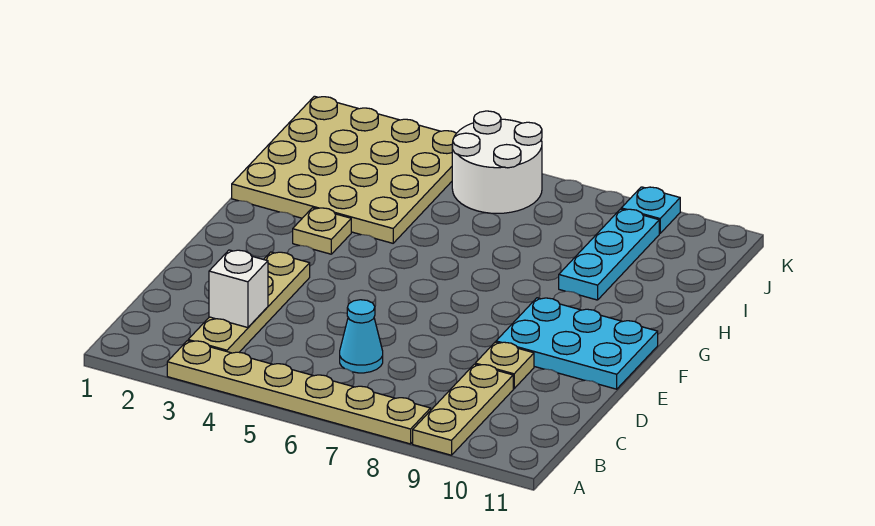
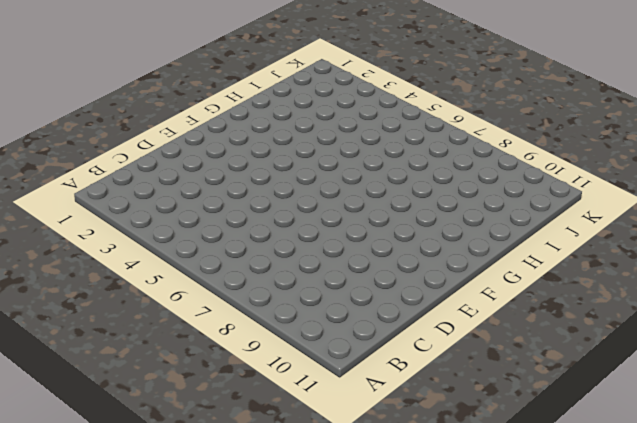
none -> tan plate A3:A8 level 1
none -> tan plate A9:C9 level 1
none -> tan plate B3:E3 level 1

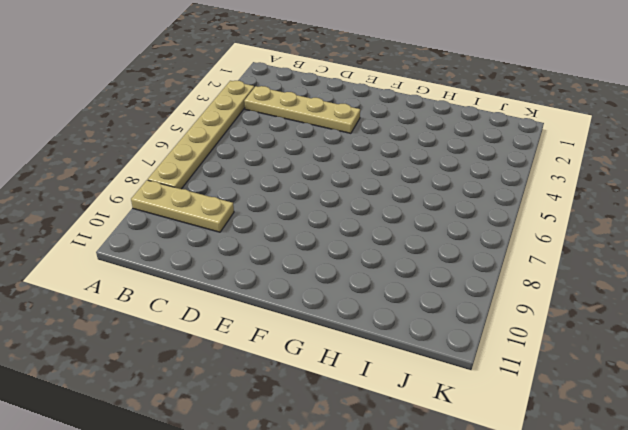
none -> cyan cone C6 level 1
none -> tan plate D9 level 1
none -> cyan plate E9:F11 level 1

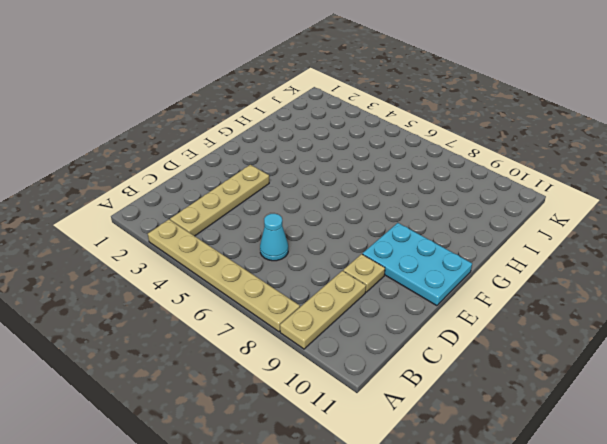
none -> tan plate G3 level 1
none -> tan plate H1:K4 level 1
none -> cyan plate H9:J9 level 1

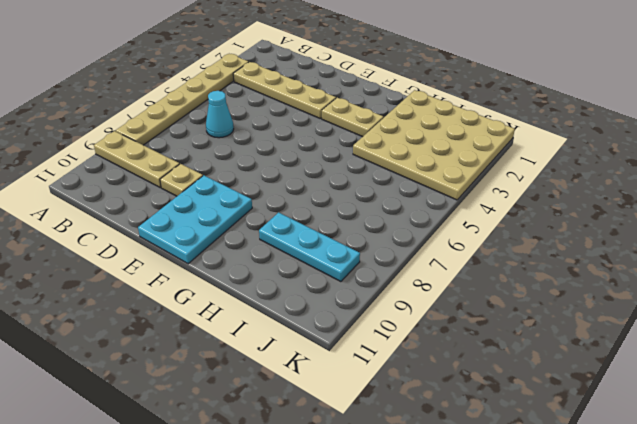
tan plate F3:G3 level 1 -> tan plate G3 level 1
none -> white round brick J5:K6 level 1
none -> cyan plate K9 level 1
none -> white brick C3 level 2

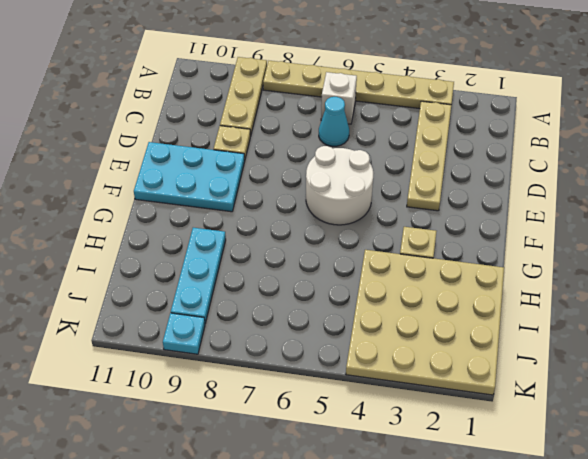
white brick B6 level 1 -> white brick C3 level 2
white round brick E5:F6 level 1 -> white round brick J5:K6 level 1

